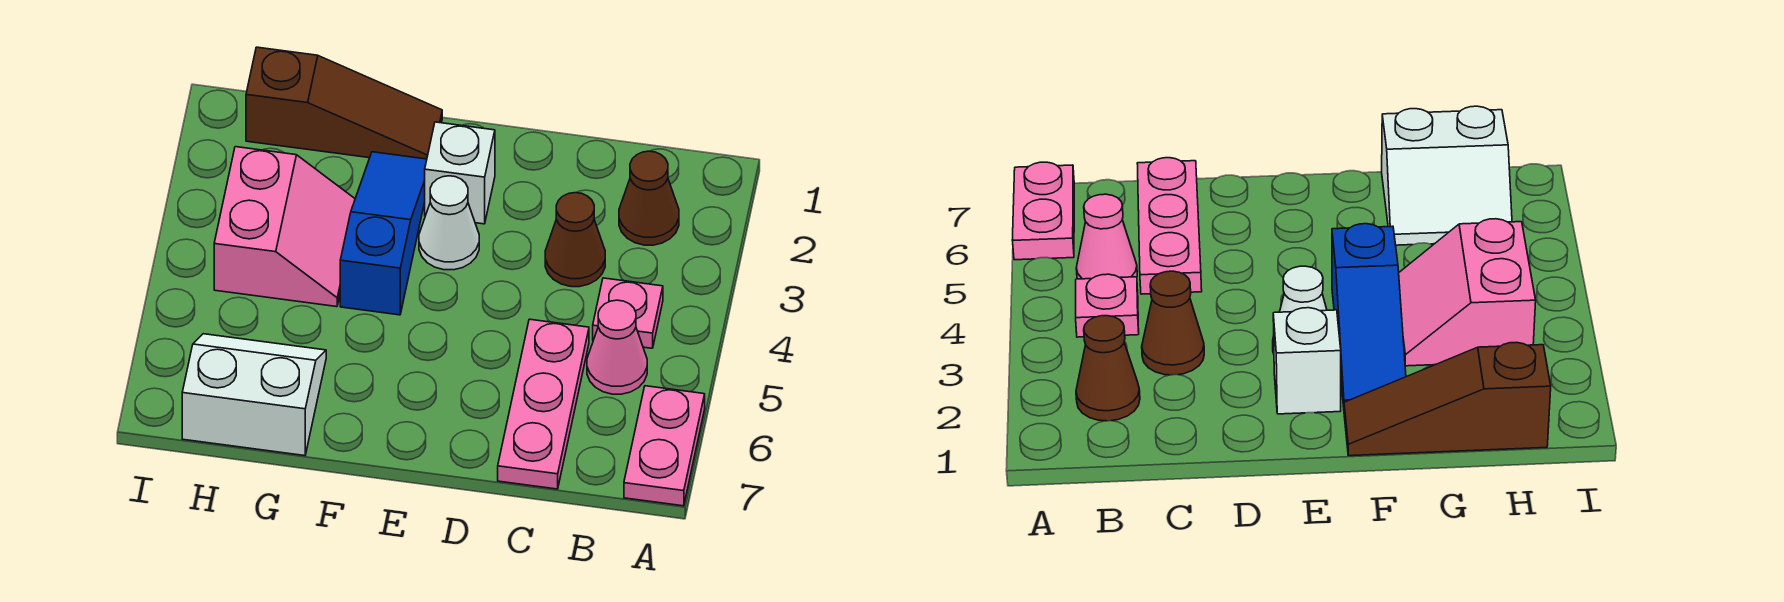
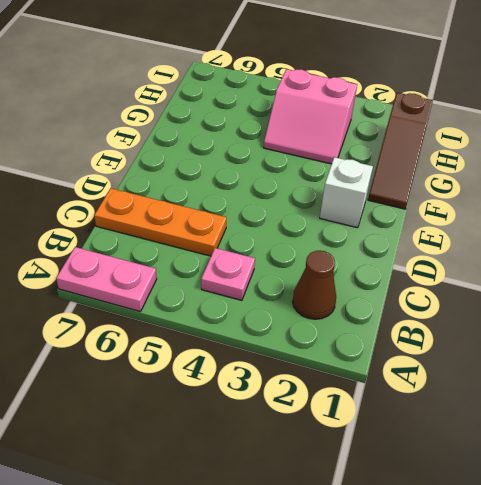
orange plate C5:C7 level 1 -> pink plate C5:C7 level 1
none -> pink cone B5 level 1
none -> brown cone C3 level 1
none -> white cone E3 level 1

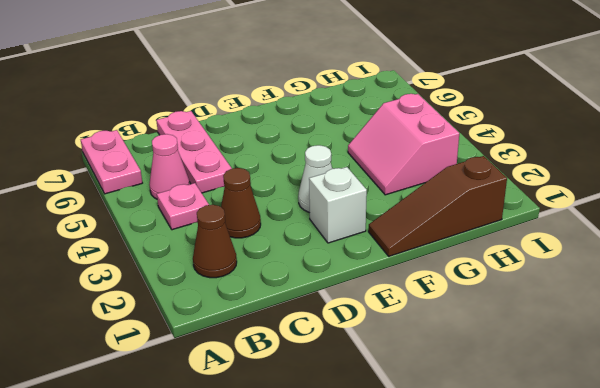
none -> blue slope F2:F4 level 1 top 4
none -> white slope G6:H7 level 1 top 7

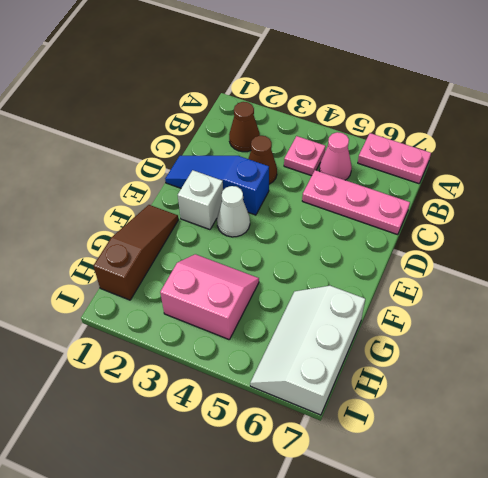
blue slope D1:D3 level 1 top 3 -> blue slope F2:F4 level 1 top 4
white slope G6:I7 level 1 top 7 -> white slope G6:H7 level 1 top 7

